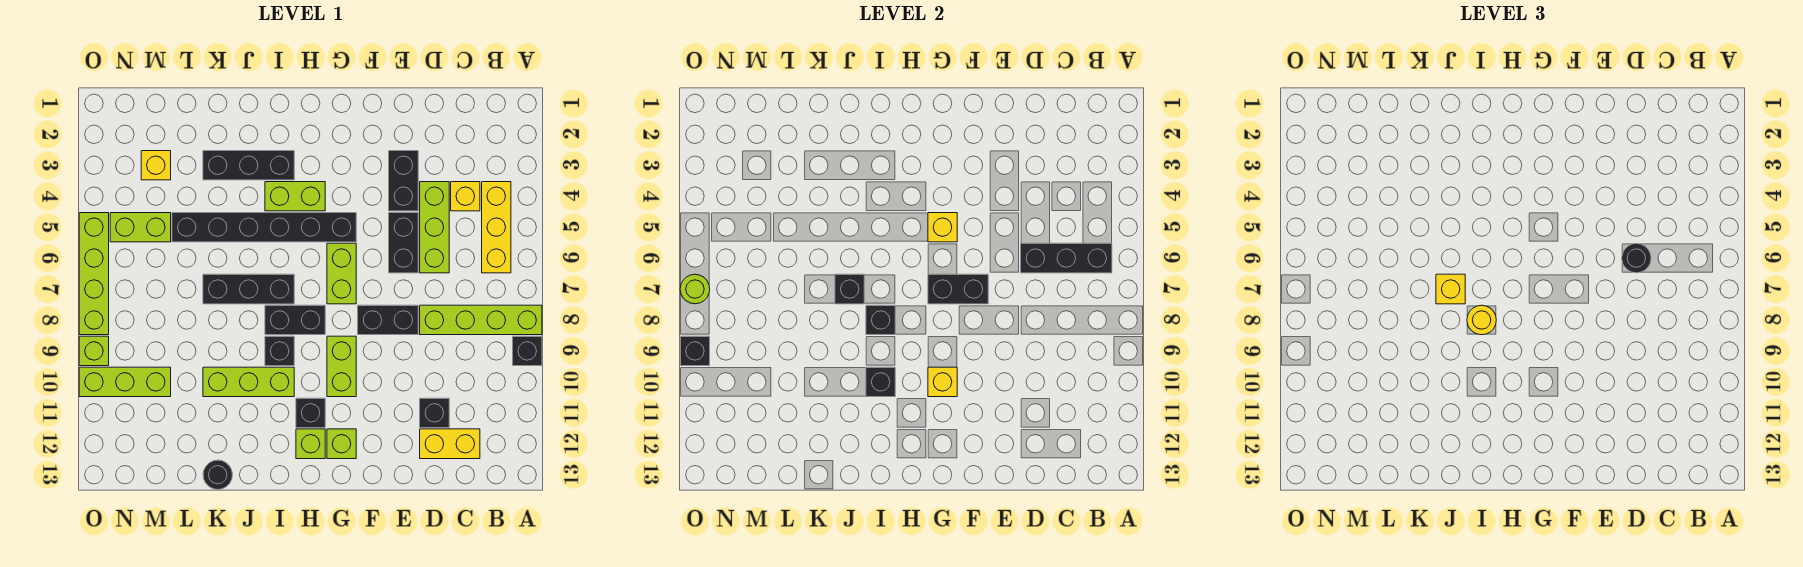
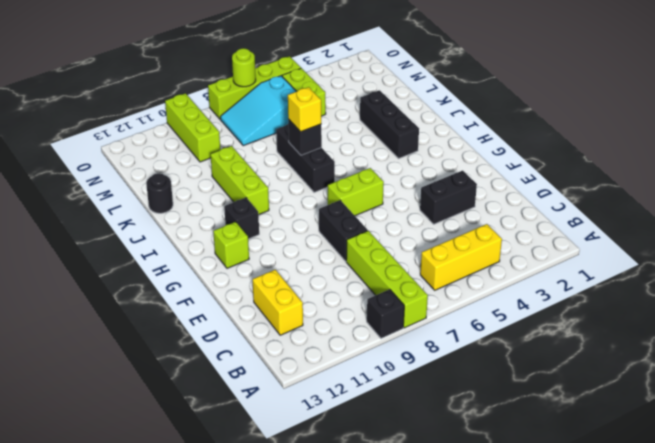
cyan slope M6:N8 level 1 top 6 -> none
none -> yellow brick C4 level 1
none -> lime brick D4:D6 level 1
none -> black brick D11 level 1
none -> black brick E5:E6 level 1

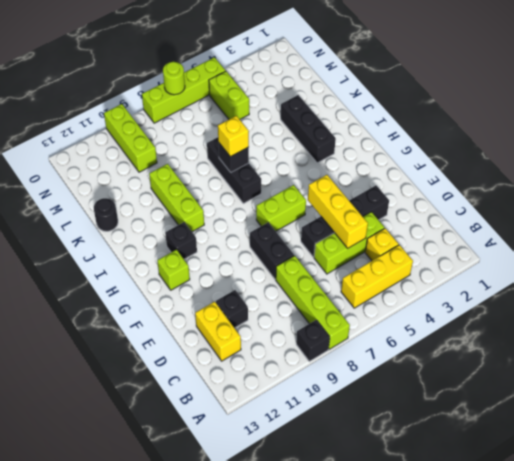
yellow brick D5:F5 level 2 -> none
none -> black brick G5:L5 level 1
none -> lime brick G9:G10 level 1
none -> lime brick H4:I4 level 1
none -> black brick H8:I8 level 1

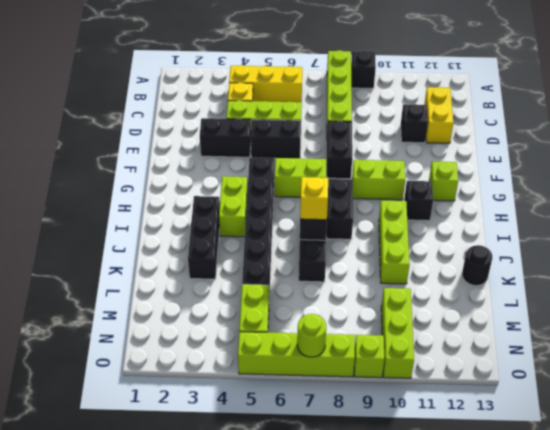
none -> lime brick H12 level 1
none -> black brick I9 level 1
none -> yellow brick M3 level 1
none -> black brick B6:D6 level 2

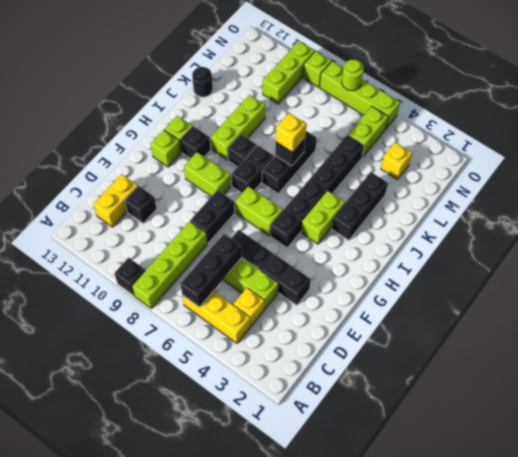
none -> black brick F7:G7 level 2
none -> yellow brick G5 level 2
none -> yellow brick G10 level 2
none -> black brick I8 level 2

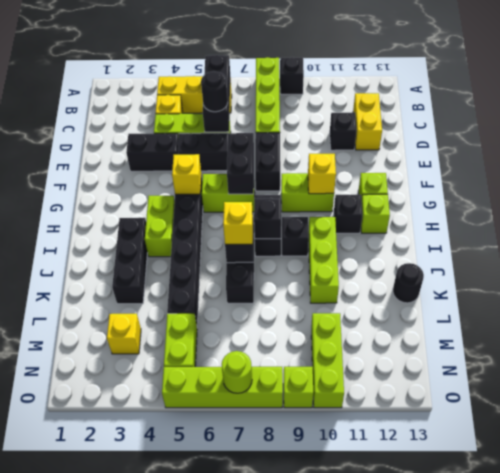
none -> black brick I10 level 2
none -> black brick O9 level 2
none -> yellow round brick I8 level 3

